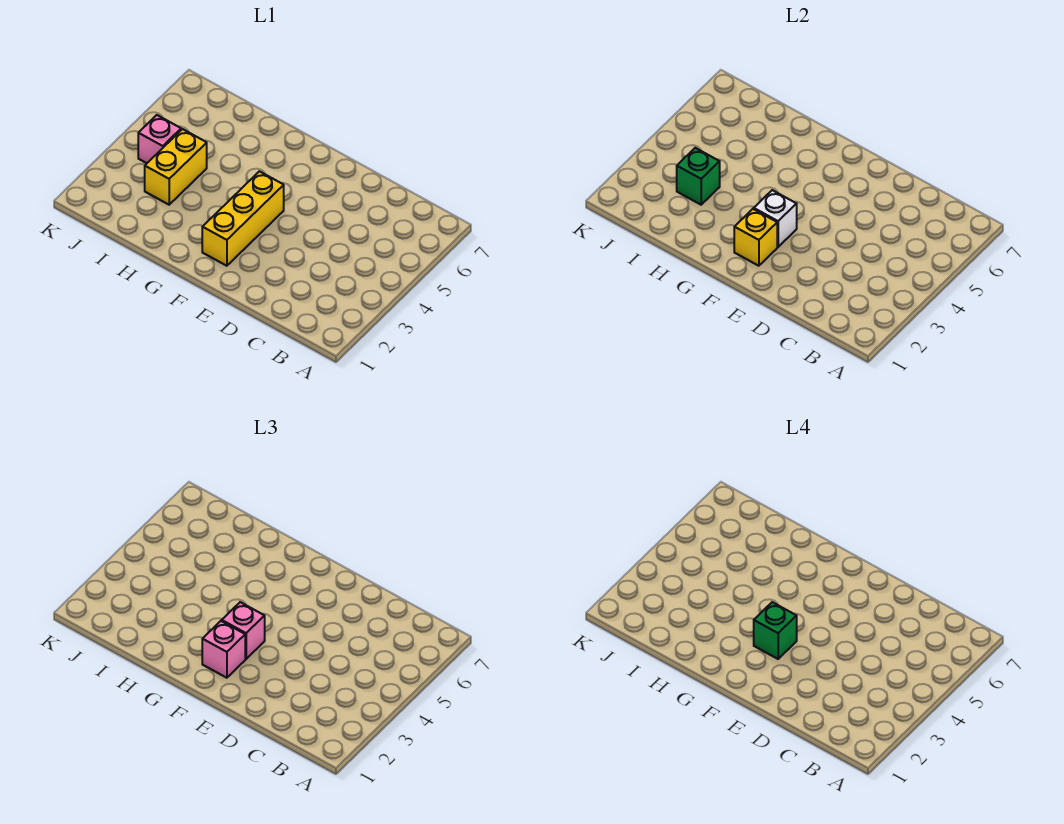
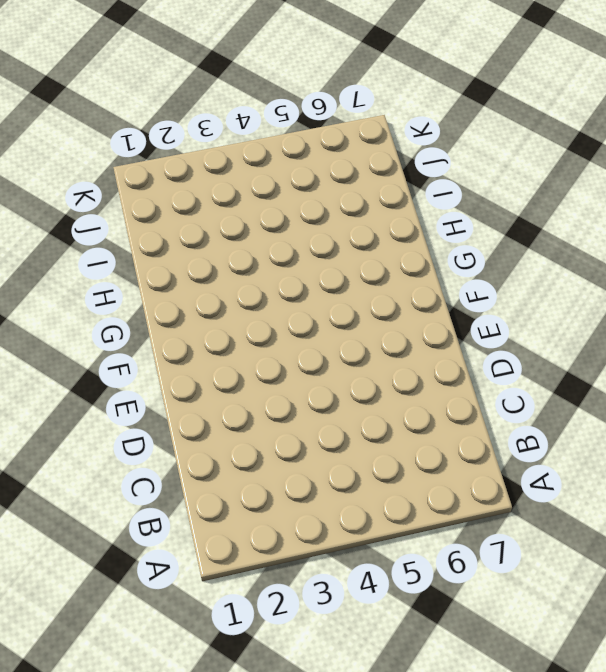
none -> yellow brick F2:F4 level 1
none -> yellow brick I3:I4 level 1

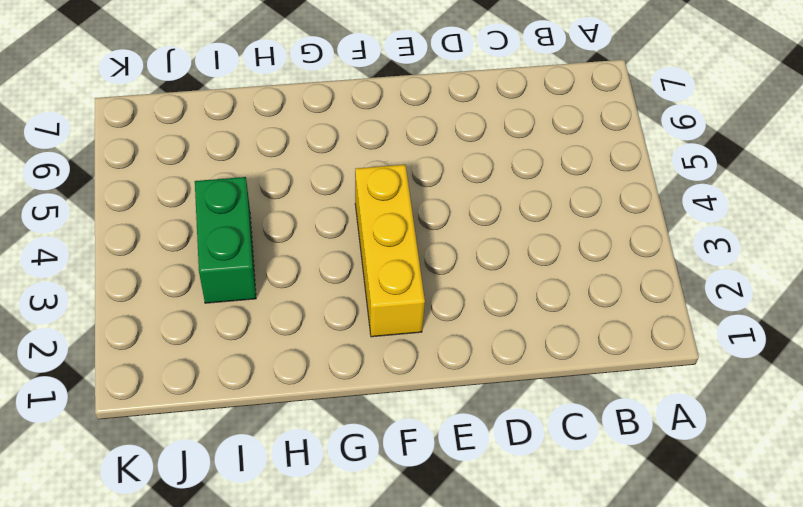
green brick I3:I4 level 1 -> yellow brick I3:I4 level 1
none -> pink brick J4 level 1
none -> yellow brick F2 level 2

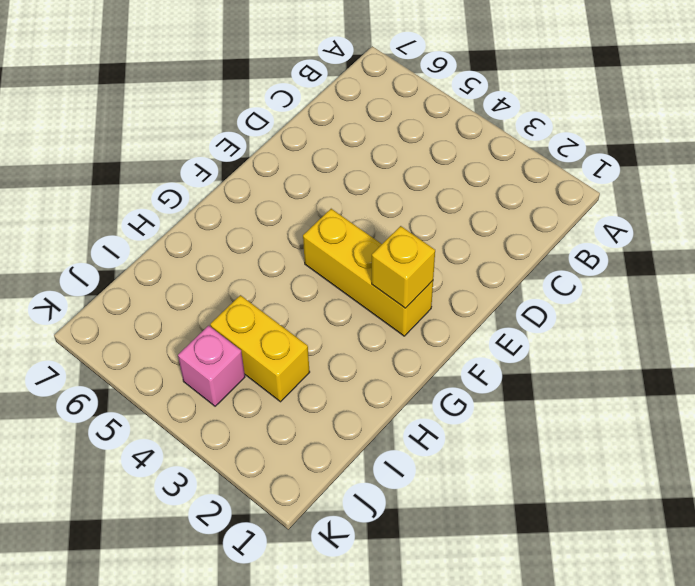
none -> white brick F3 level 2
none -> green brick I3 level 2

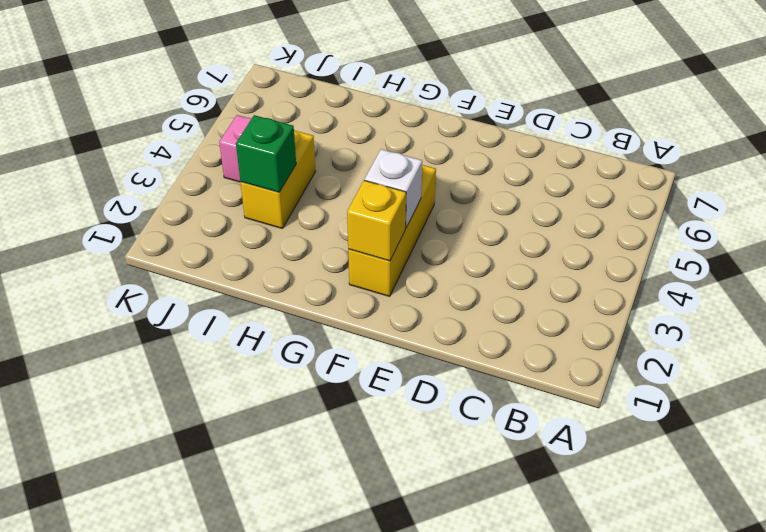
none -> pink brick F2 level 3
none -> pink brick F3 level 3

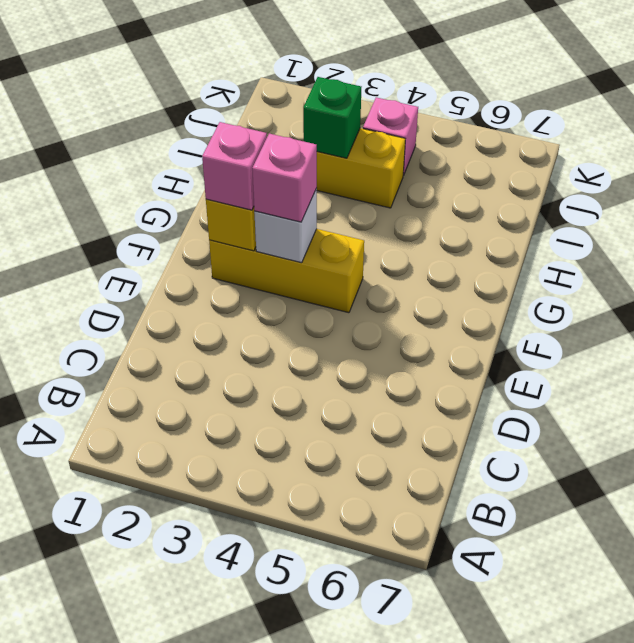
none -> green brick F3 level 4

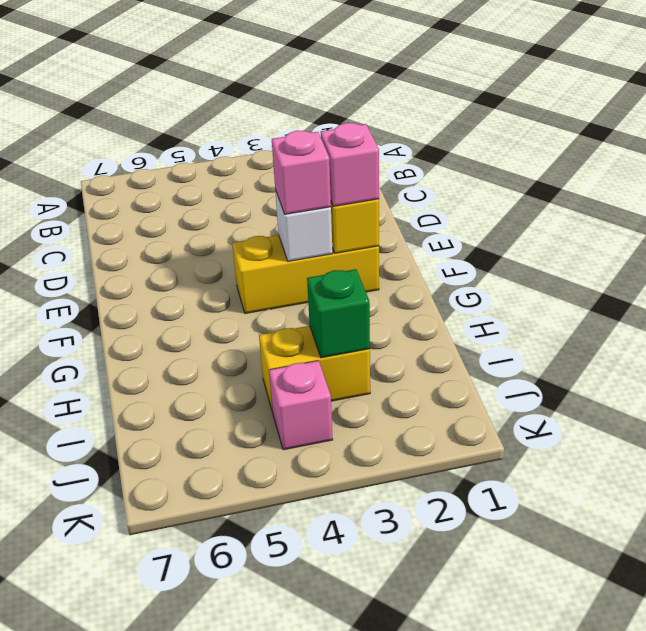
none -> green brick F3 level 4

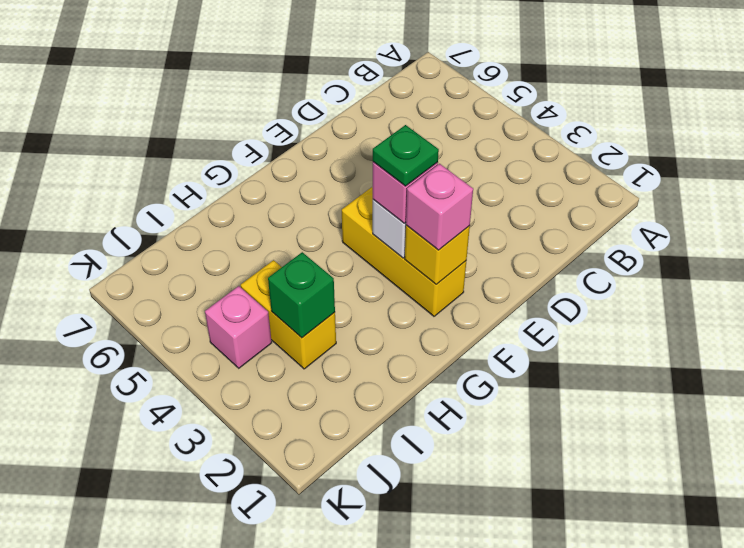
green plate F3 level 4 -> green brick F3 level 4

